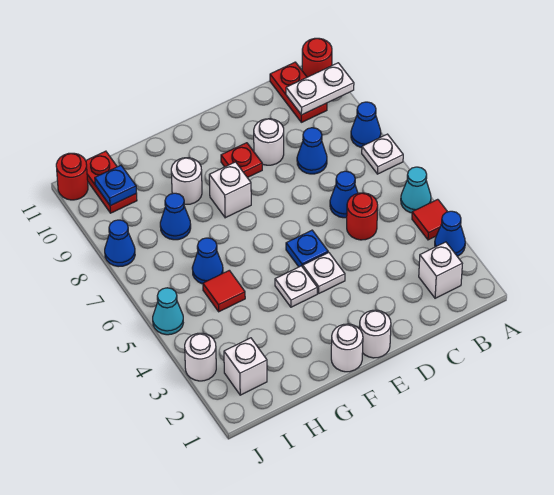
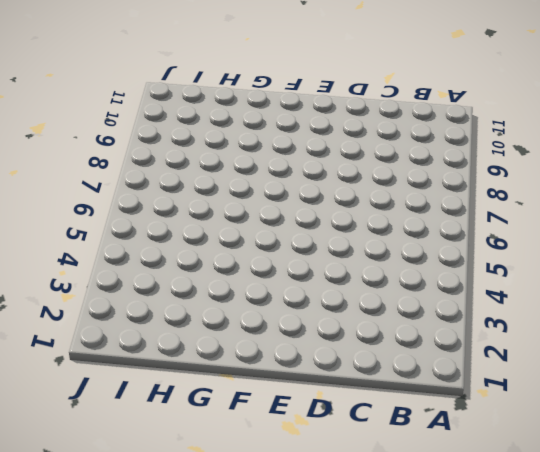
none -> blue cone A3 level 1
none -> red tile A4 level 1
none -> cyan cone A5 level 1
none -> white plate A7 level 1

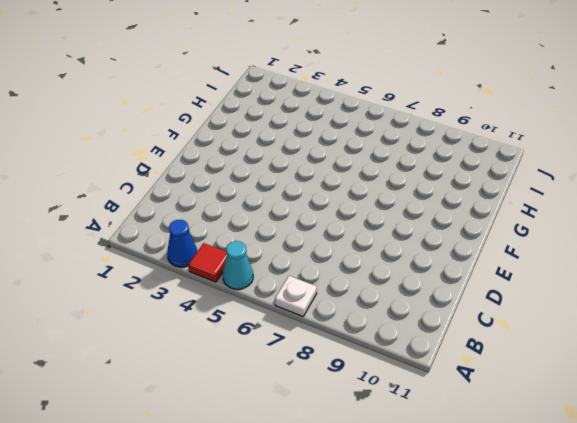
none -> blue cone A8 level 1
none -> red round brick A11 level 1
none -> white brick B2 level 1
none -> red plate B10:B11 level 1

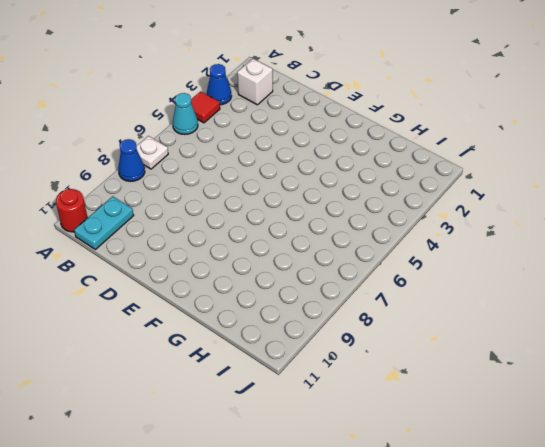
cyan plate B10:B11 level 1 -> red plate B10:B11 level 1
none -> red round brick C5 level 1
none -> blue cone C6 level 1
none -> blue cone C8 level 1
none -> white round brick D9 level 1

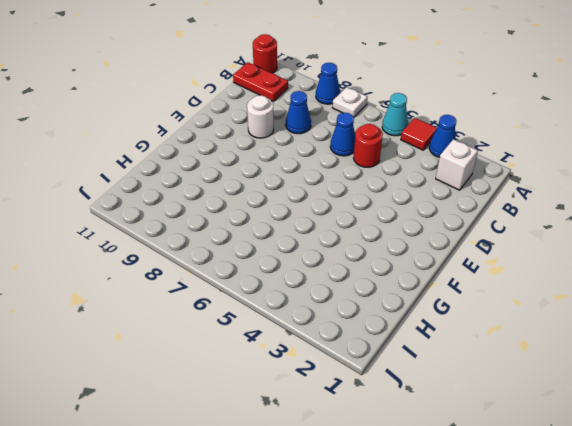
none -> white round brick E1 level 1
none -> white plate E4 level 1
none -> blue plate E5 level 1
none -> red plate E9 level 1

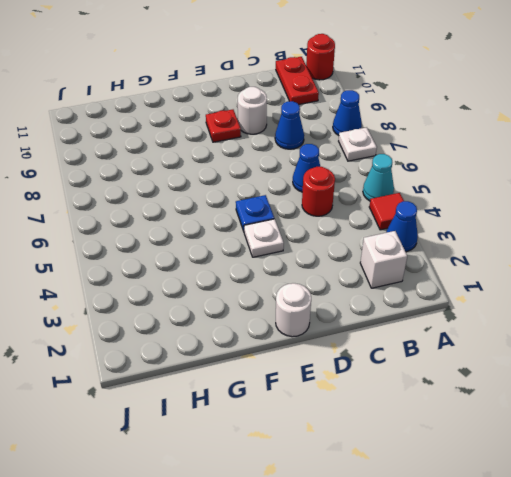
none -> white round brick F1 level 1
none -> white plate F4 level 1
none -> white brick F8 level 1
none -> white round brick G9 level 1

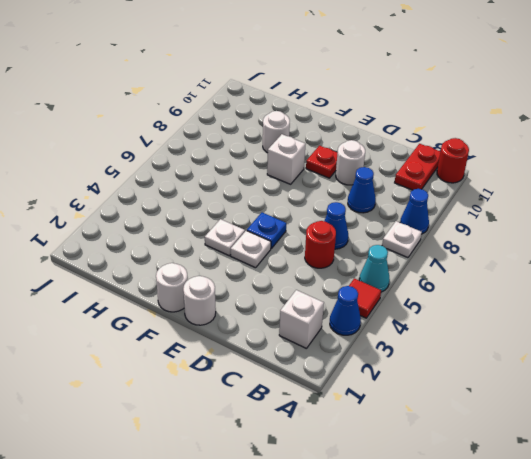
none -> red tile H5 level 1
none -> blue cone H6 level 1
none -> blue cone H8 level 1
none -> white brick I2 level 1

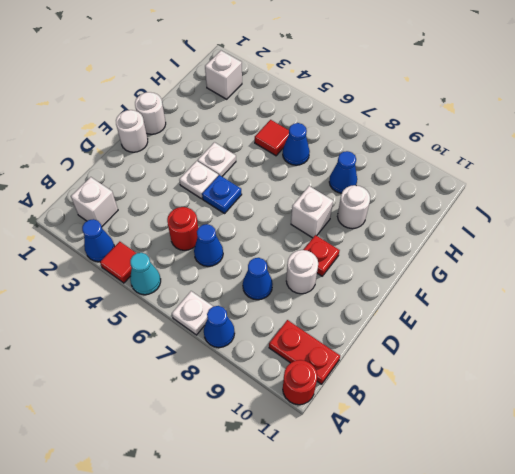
none -> red plate I10:I11 level 1
none -> white round brick J3 level 1
none -> cyan cone J5 level 1
none -> blue cone J8 level 1

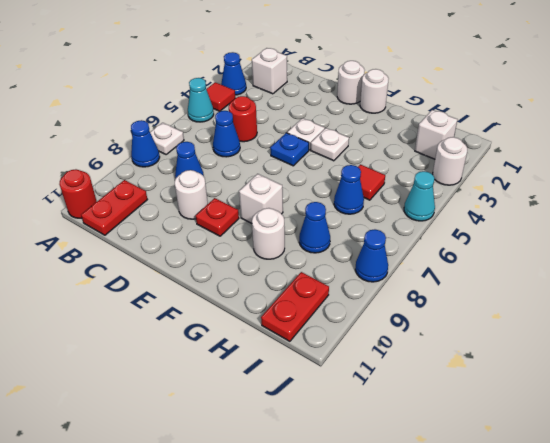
none -> red round brick J11 level 1
none -> white plate A10:B10 level 2
none -> blue plate I10 level 2

